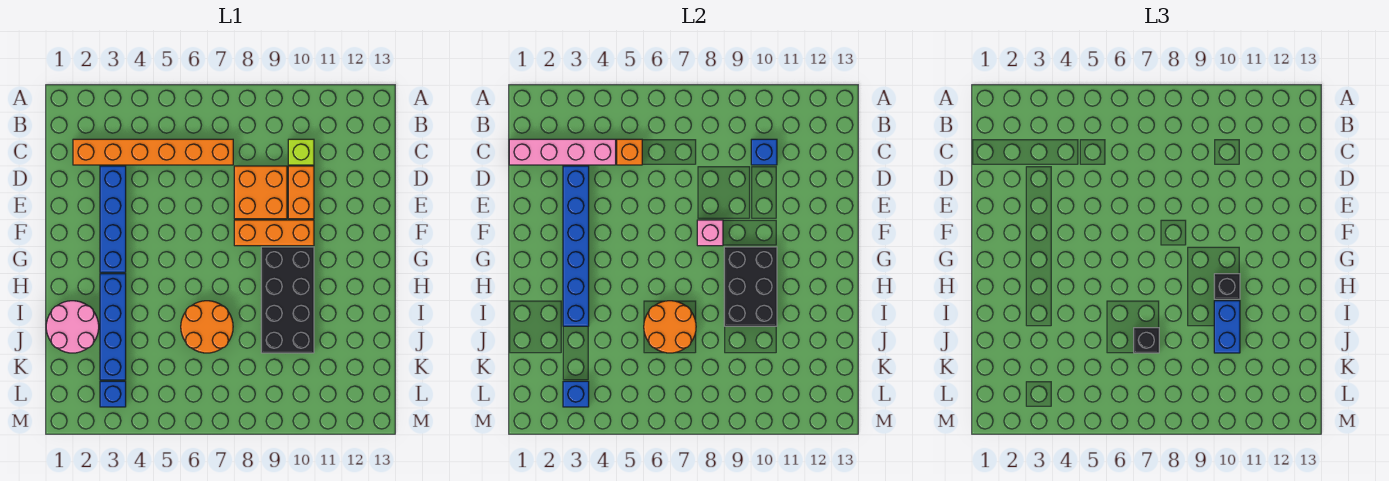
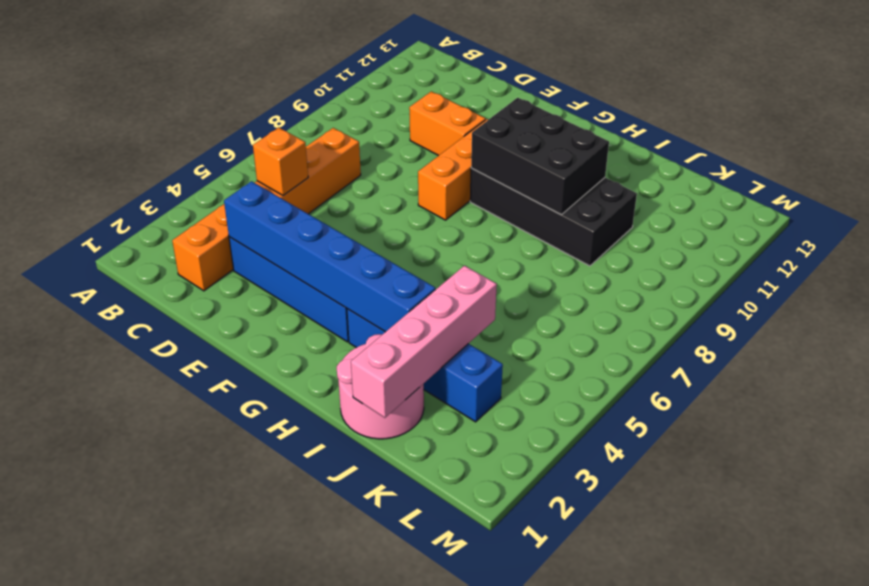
pink brick J1:J4 level 2 -> pink brick C1:C4 level 2
none -> lime brick C10 level 1
none -> orange brick D8:E9 level 1
none -> orange round brick I6:J7 level 1

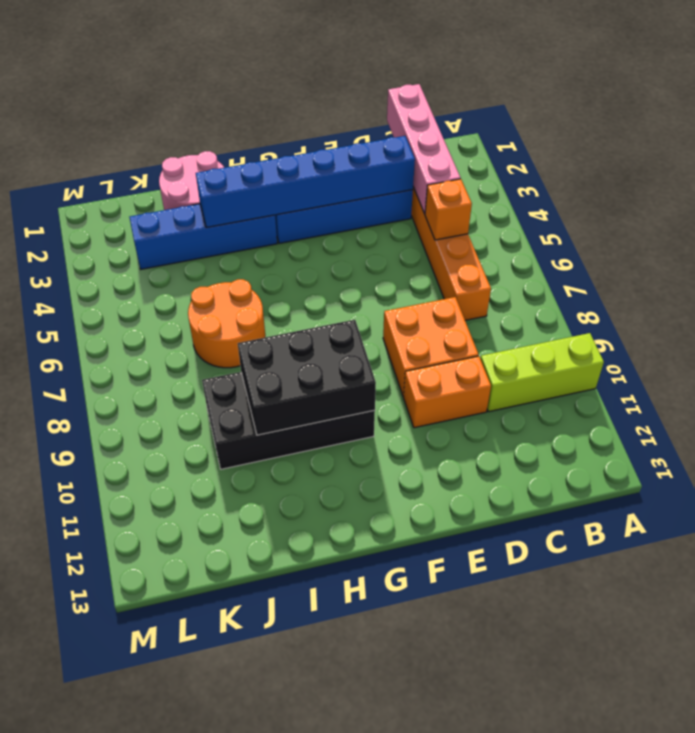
lime brick A10:C10 level 1 -> lime brick C10 level 1
none -> orange brick F8:F10 level 1
none -> blue brick L3 level 1
none -> blue brick C10 level 2

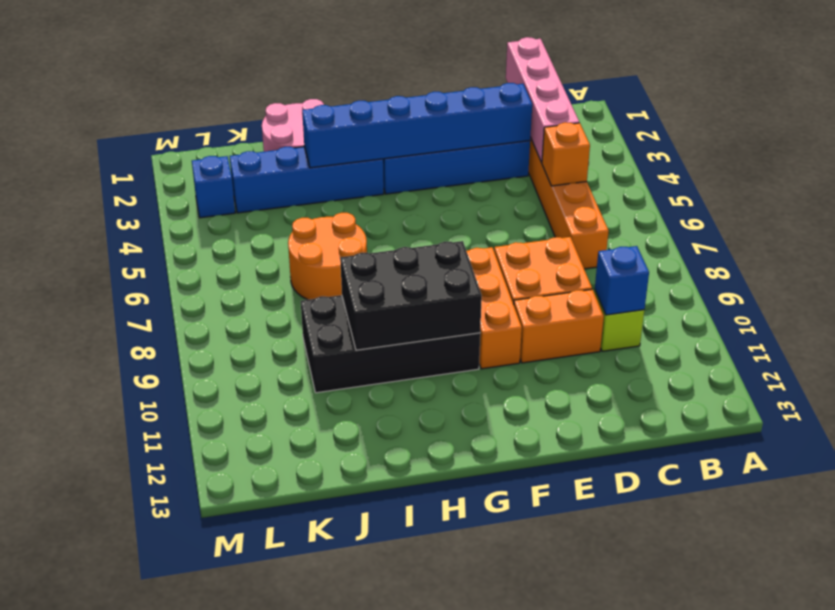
none -> pink brick F8 level 2
none -> orange round brick I6:J7 level 2
none -> blue brick L3 level 2

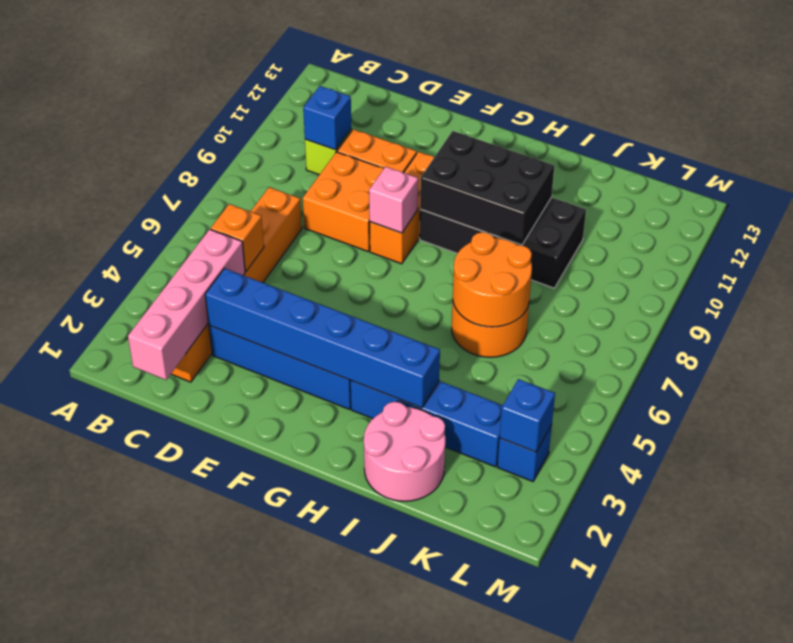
none -> black brick H10 level 3
none -> blue brick I10:J10 level 3
none -> black brick J7 level 3

